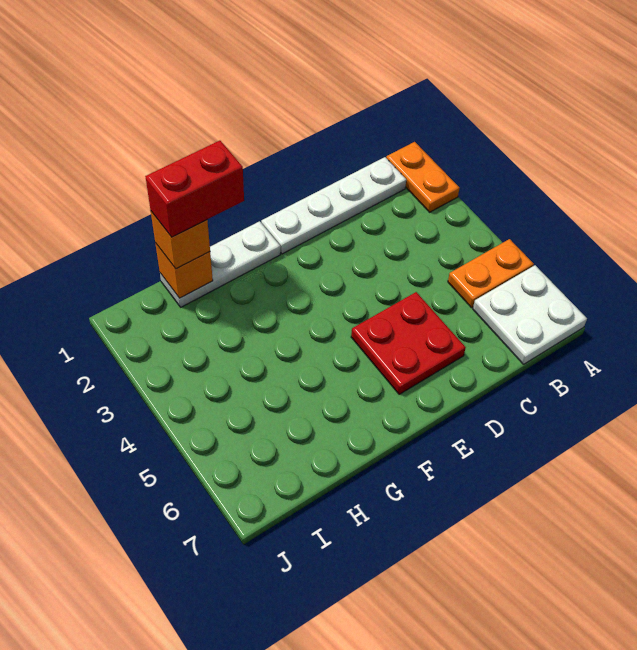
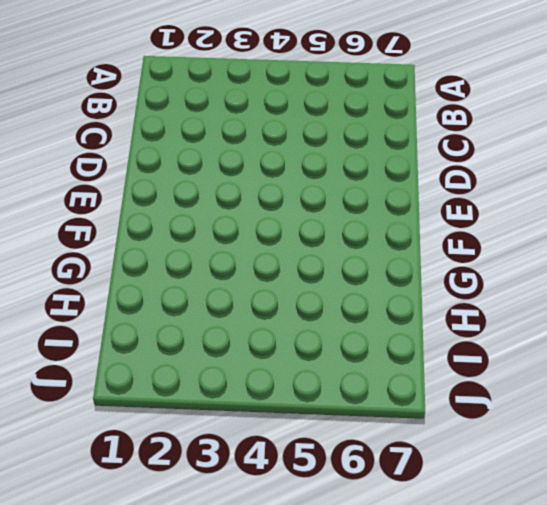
none -> orange plate A1:A2 level 1
none -> orange plate A5:B5 level 1

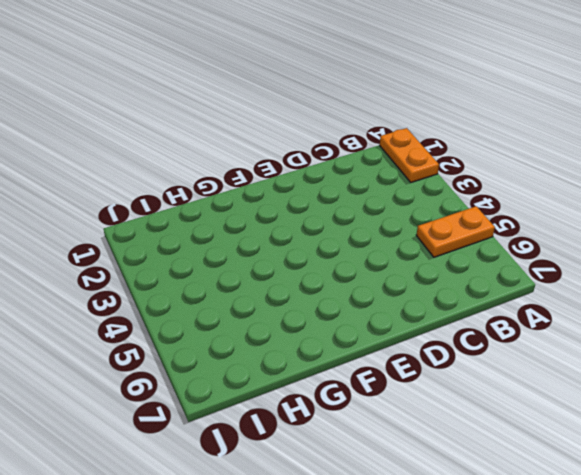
none -> white plate A6:B7 level 1
none -> white plate B1:E1 level 1

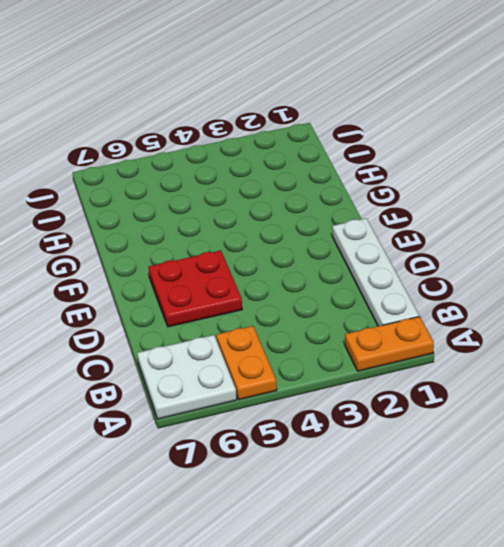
none -> white plate F1:H1 level 1
none -> orange brick H1 level 2

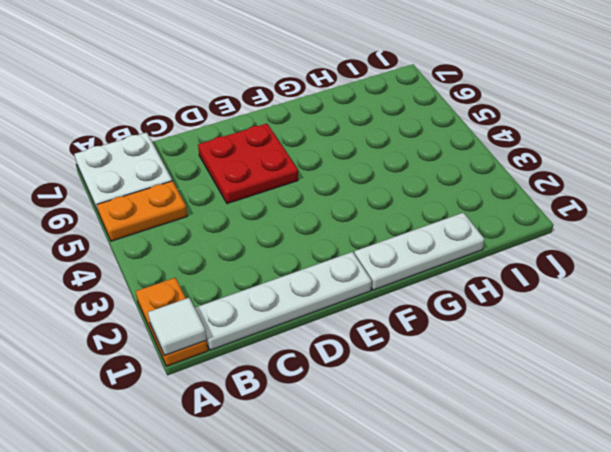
white tile A1 level 2 -> none
none -> orange brick H1 level 2
none -> orange brick H1 level 3

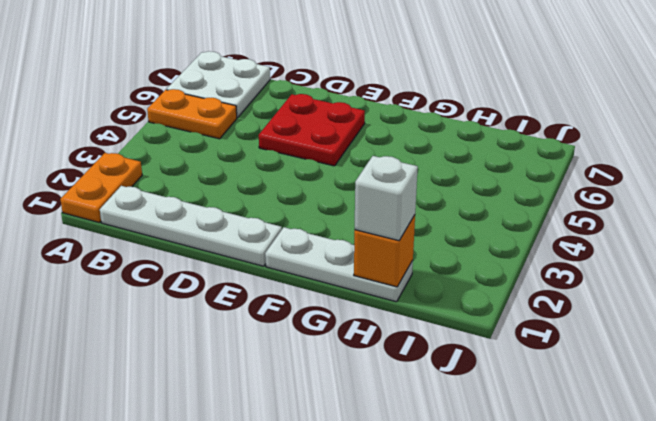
white brick H1 level 3 -> orange brick H1 level 3
none -> red brick G1:H1 level 4

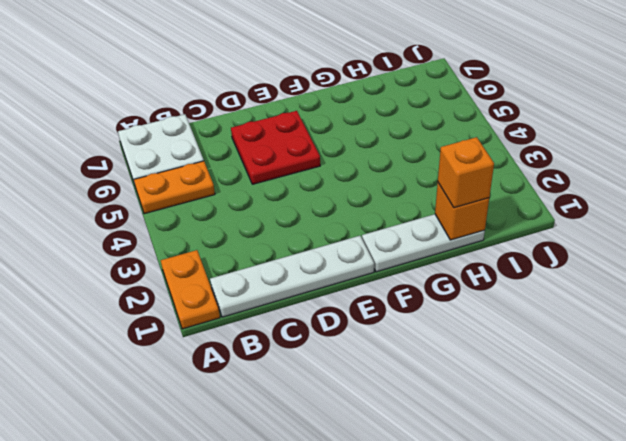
none -> red brick G1:H1 level 4

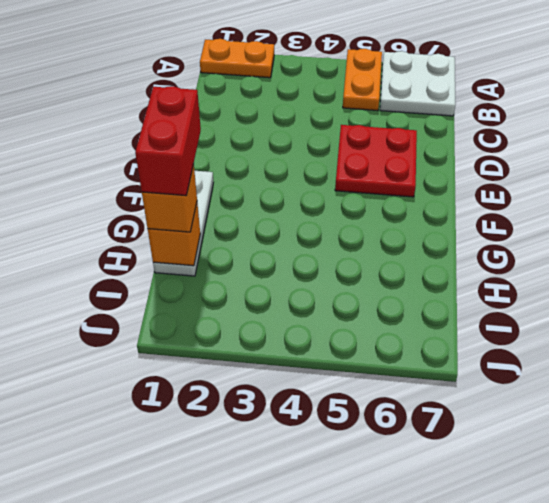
none -> white plate B1:E1 level 1

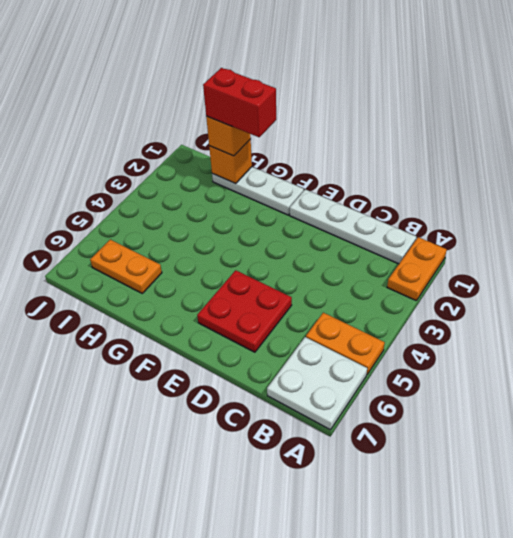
orange plate H6:I6 level 1 -> none

